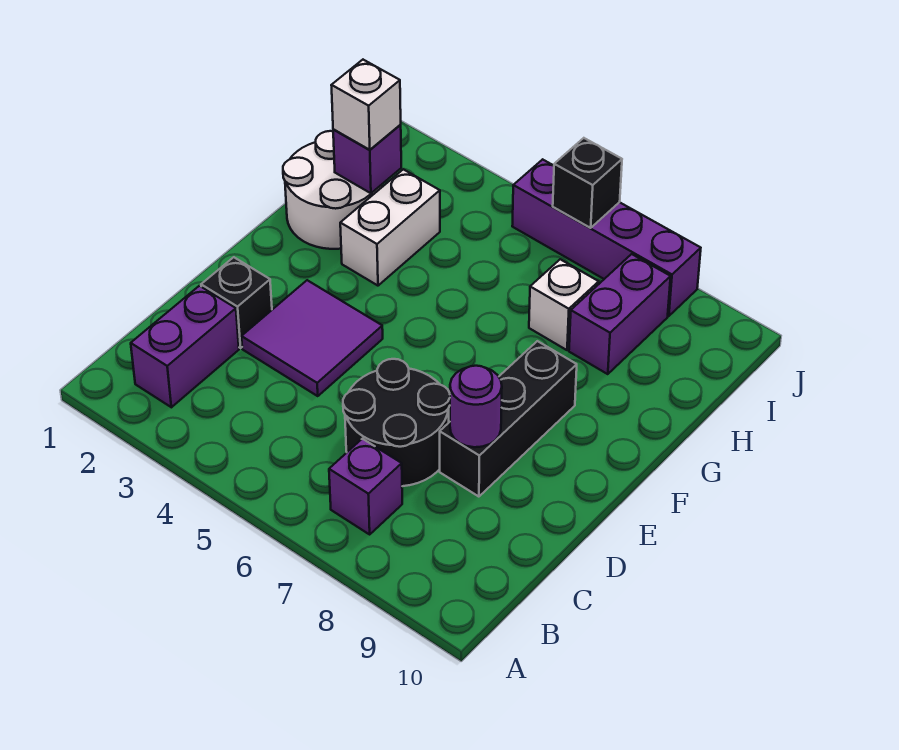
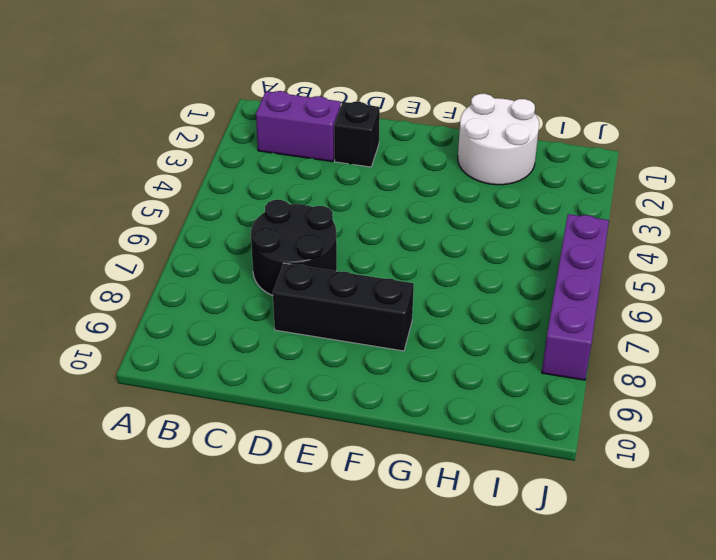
none -> purple brick B7 level 1
none -> purple tile D3:E4 level 1
none -> white brick G3:H3 level 1

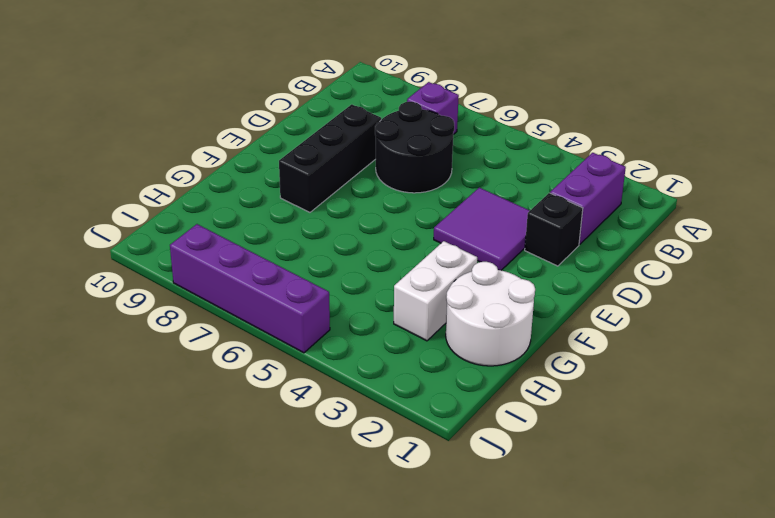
none -> white brick H7 level 1
none -> purple brick H8:I8 level 1
none -> purple round brick D8 level 2

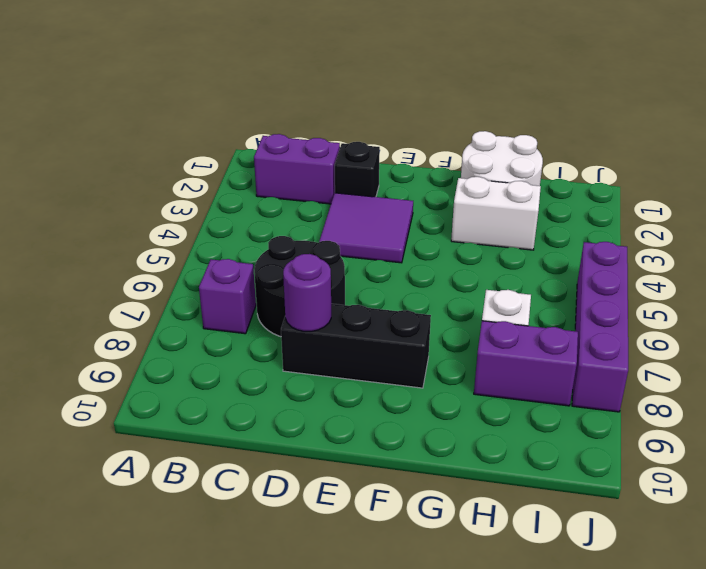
none -> purple brick H2 level 2
none -> black brick J6 level 2
none -> white brick H2 level 3

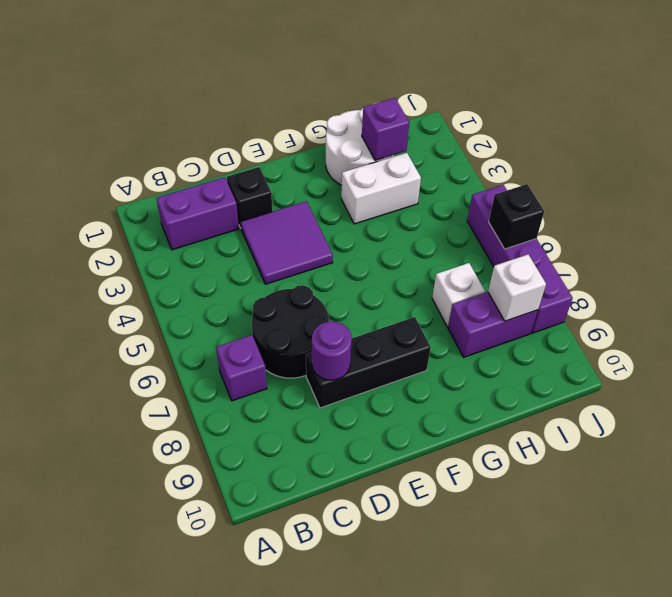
white brick I8 level 2 -> white brick H2 level 3

